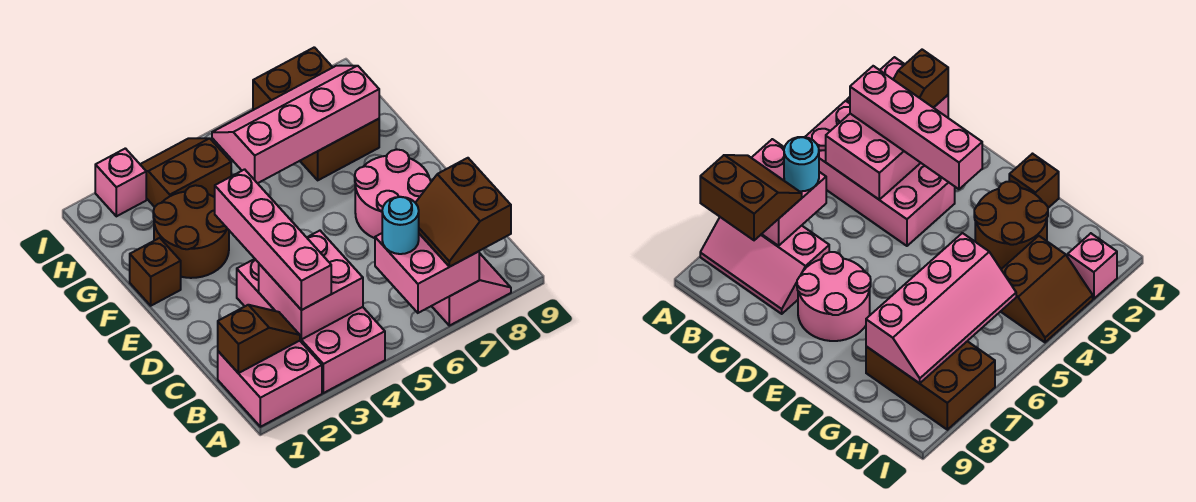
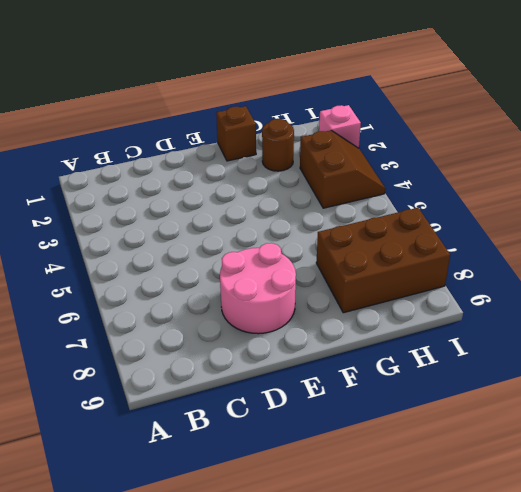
brown round brick G2 level 1 -> brown round brick F2:G3 level 1
none -> pink brick A1:B2 level 1
none -> pink brick A3:D4 level 1
none -> pink slope A7:C8 level 1 top 7

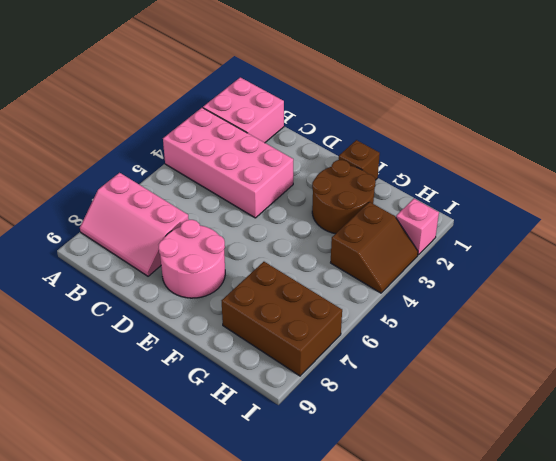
none -> pink brick A6:B7 level 2
none -> brown slope B1:B2 level 2 top 1
none -> pink brick B3:C4 level 2

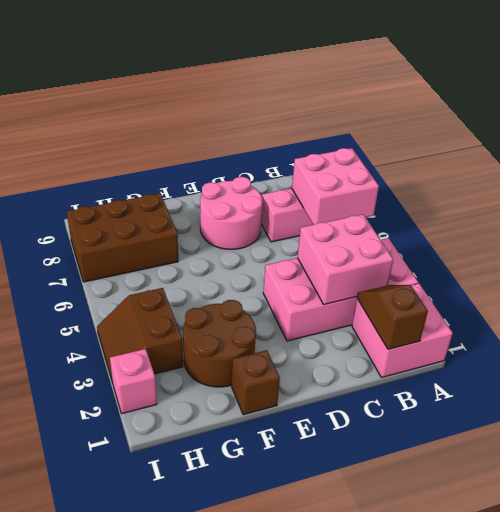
none -> pink slope G5:H8 level 2 top G
none -> brown slope A7:B8 level 3 top 8
none -> pink brick B3:E3 level 3

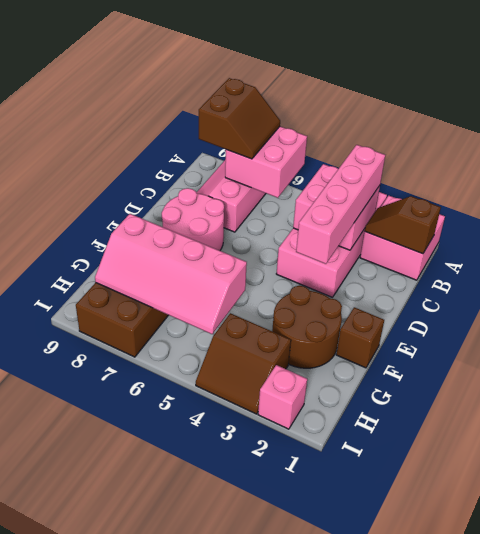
none -> cyan round brick B6 level 3

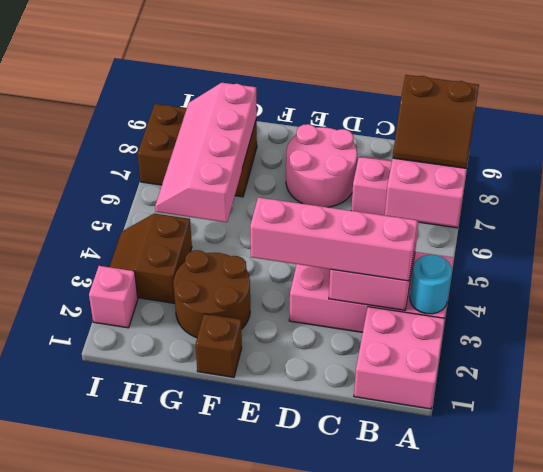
cyan round brick A3 level 2 -> cyan round brick B6 level 3
none -> brown slope B1:B2 level 2 top 1

